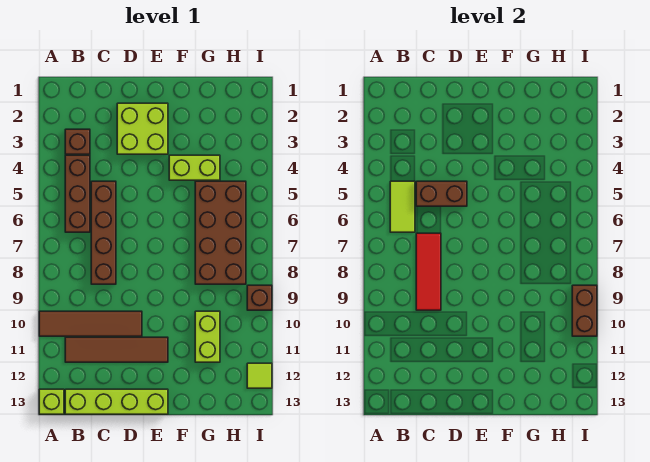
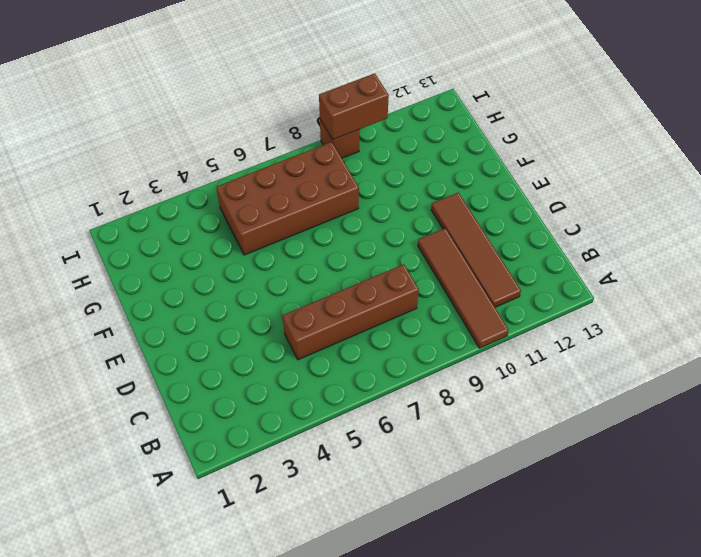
none -> lime brick A13 level 1
none -> brown brick B3 level 1
none -> brown brick B4:B6 level 1

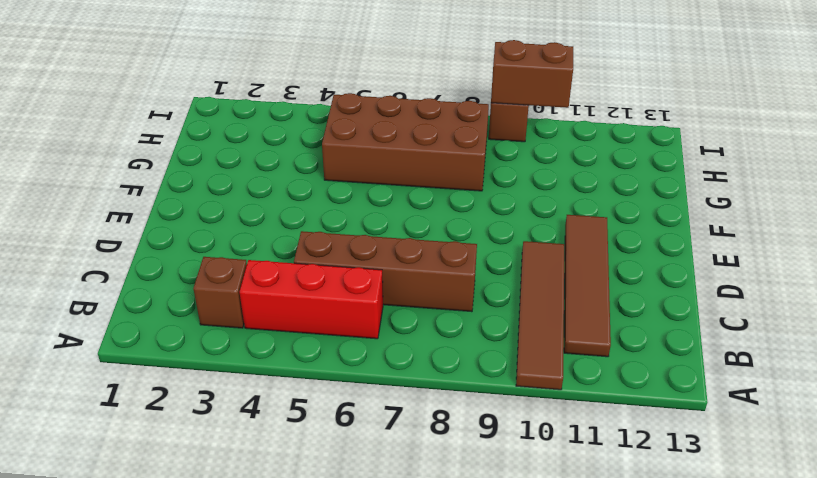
red brick B4:B6 level 1 -> brown brick B4:B6 level 1
none -> lime brick A13 level 1
none -> lime brick B13:E13 level 1
none -> lime brick D2:E3 level 1

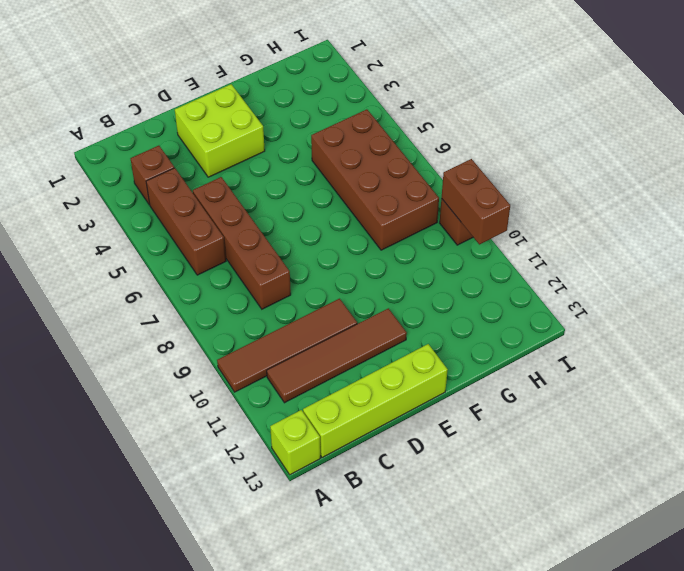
none -> lime brick F4:G4 level 1
none -> lime brick G10:G11 level 1
none -> lime tile I12 level 1

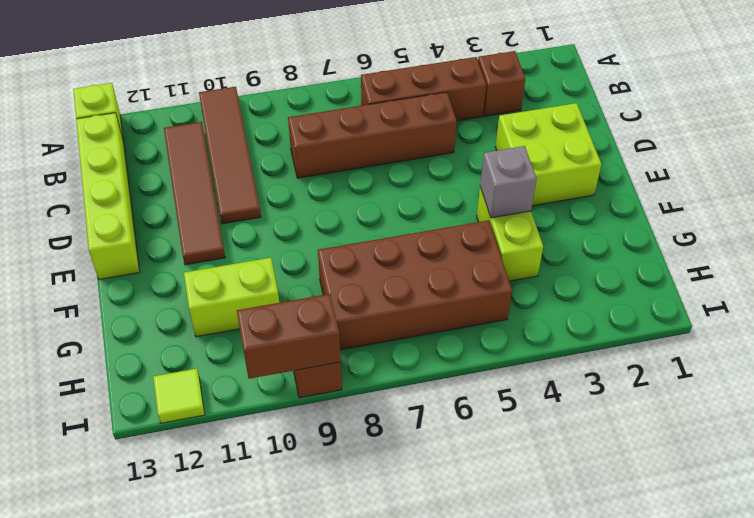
grey brick F4 level 2 -> none
none -> lime tile B5:B6 level 2
none -> brown brick C5:D5 level 2
none -> red tile C7:C9 level 2

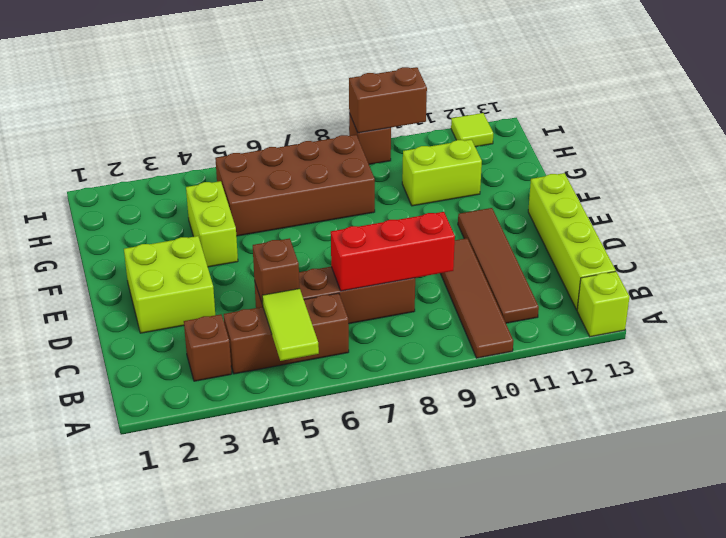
lime tile A5:B5 level 2 -> lime tile B5:B6 level 2
brown brick C5 level 2 -> brown brick C5:D5 level 2
red brick C7:C9 level 2 -> red tile C7:C9 level 2

